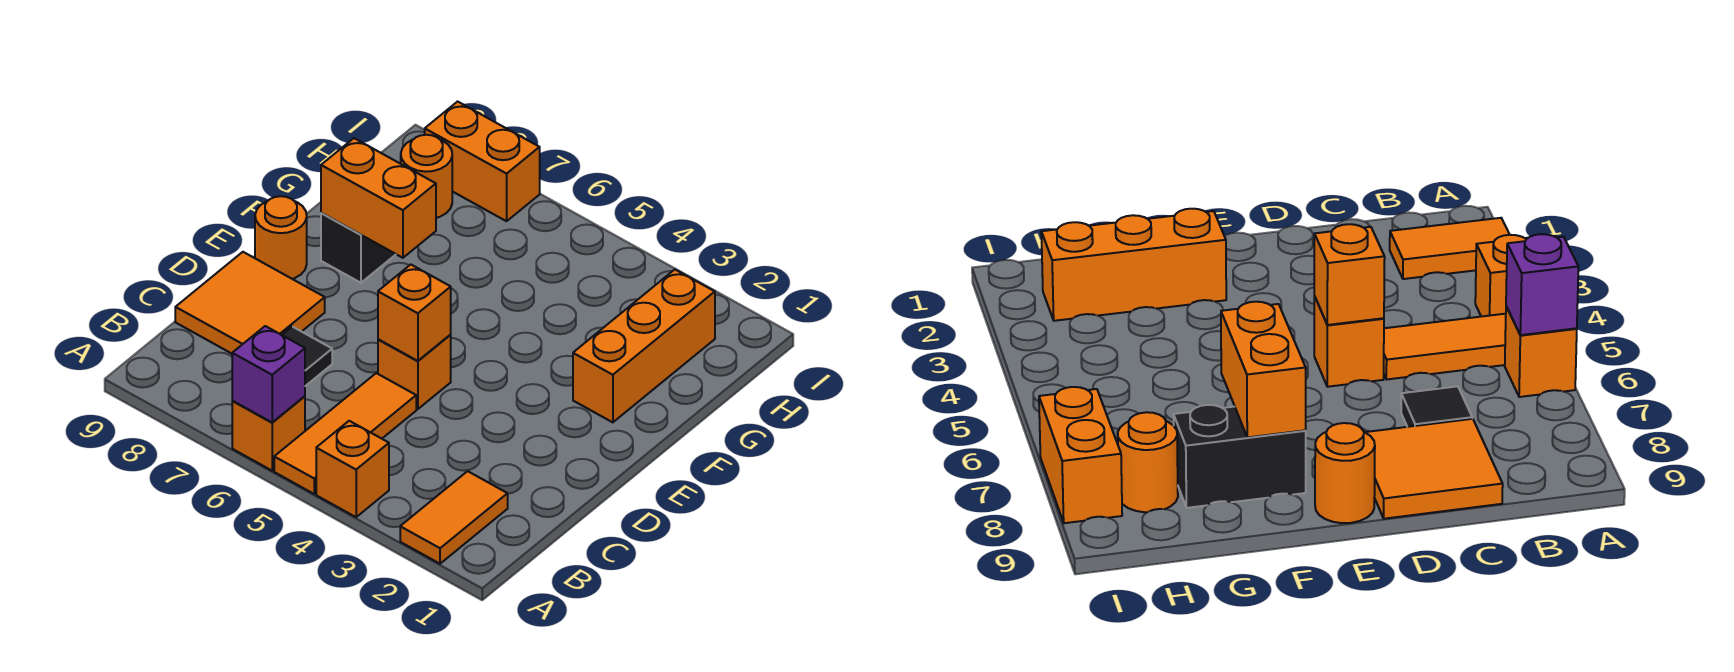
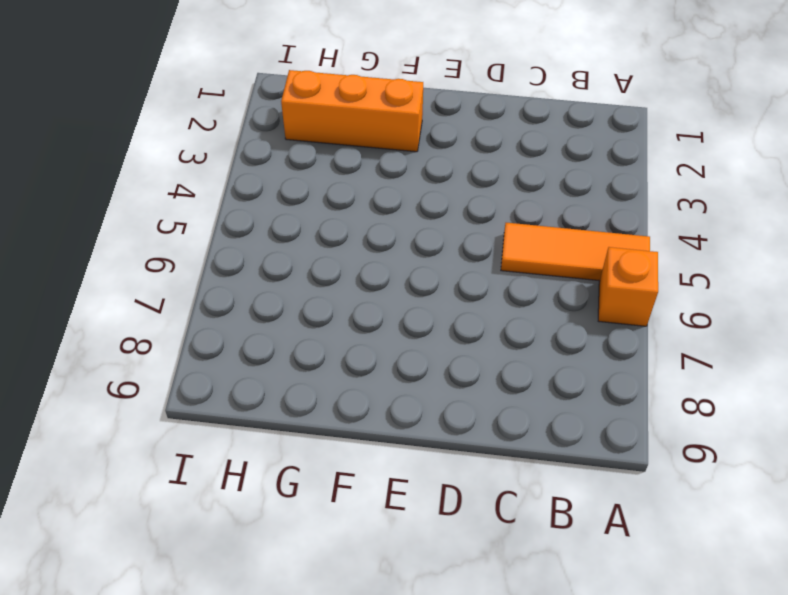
none -> orange tile A2:B2 level 1
none -> orange brick A4 level 1
none -> black tile C7 level 1

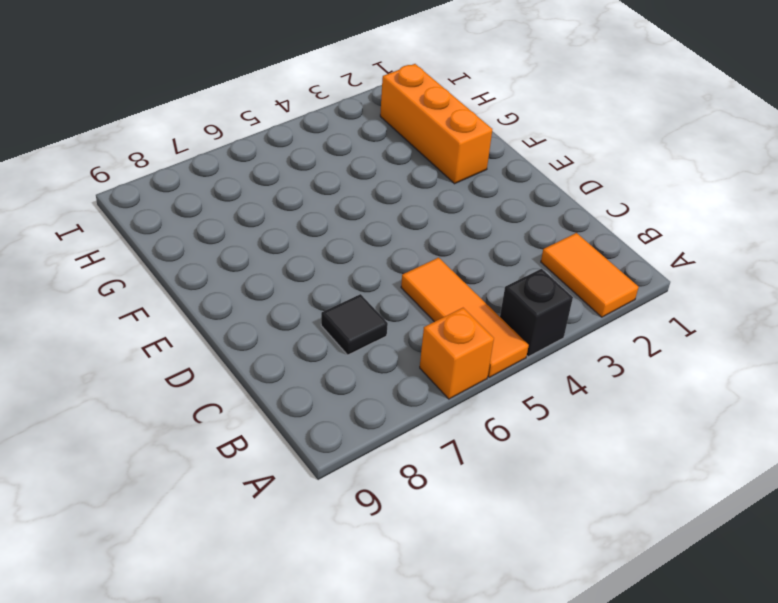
black brick A4 level 1 -> orange brick A4 level 1
none -> orange tile C8:D9 level 1
none -> orange brick D5 level 1
none -> orange round brick E9 level 1

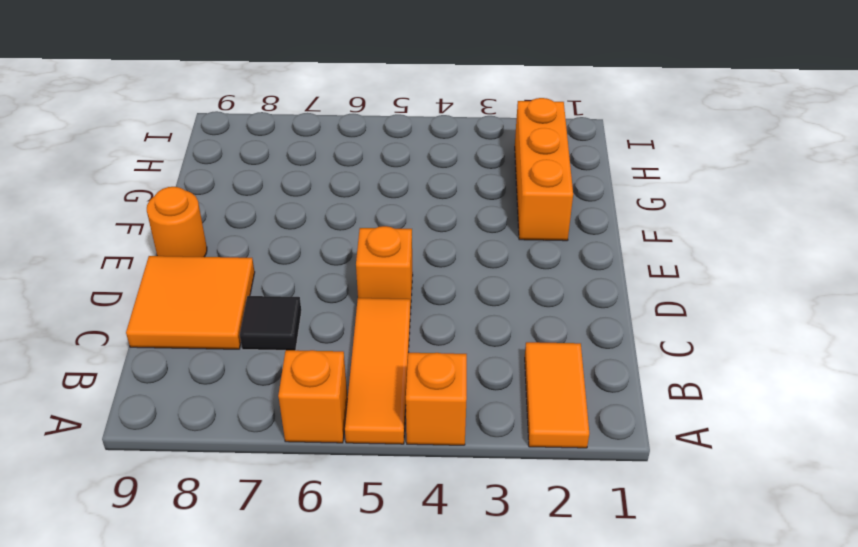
none -> black brick F8:G8 level 1
none -> orange round brick H8 level 1
none -> orange brick I7:I8 level 1

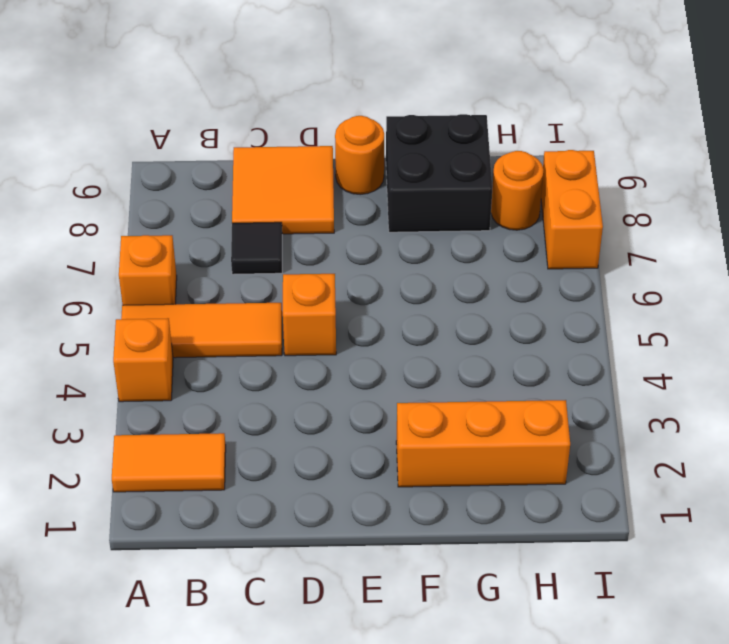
black brick F8:G9 level 1 -> black brick F8:G8 level 1
none -> purple brick A6 level 2
none -> orange brick D5 level 2
none -> orange brick F7:F8 level 2

